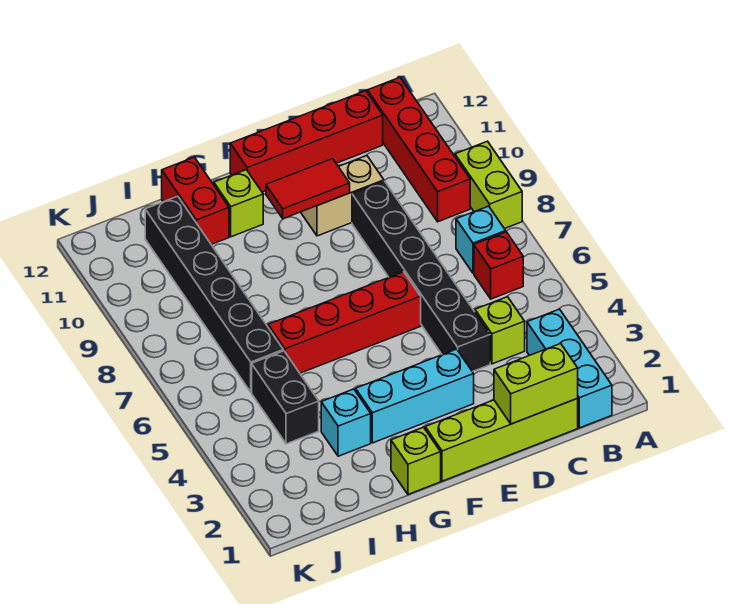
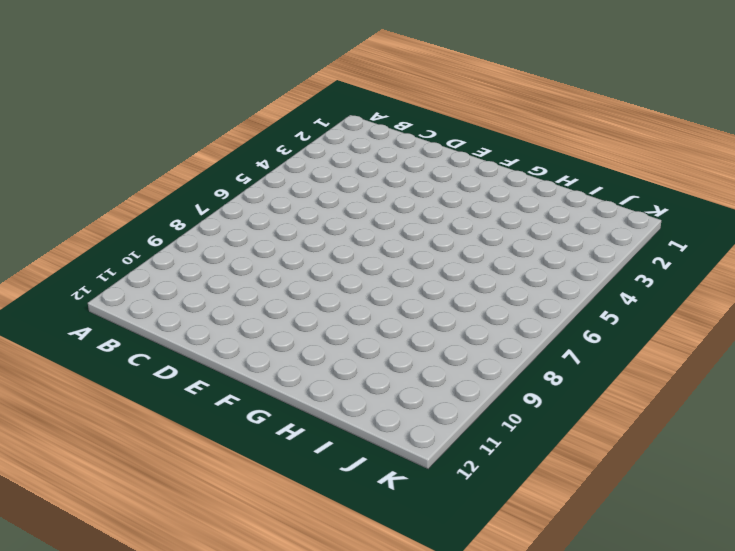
none -> lime brick A8:A9 level 1
none -> cyan brick B1:B3 level 1
none -> red brick B6 level 1

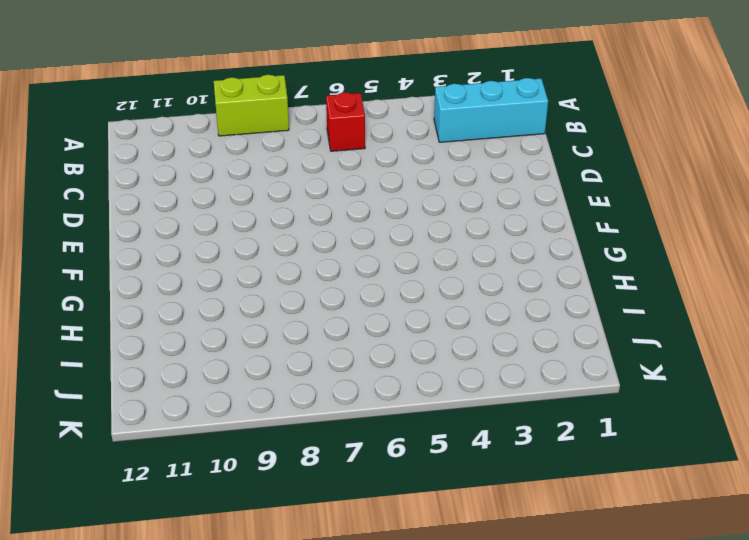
none -> cyan brick B7 level 1
none -> red brick B9:B12 level 1
none -> lime brick C1:F1 level 1

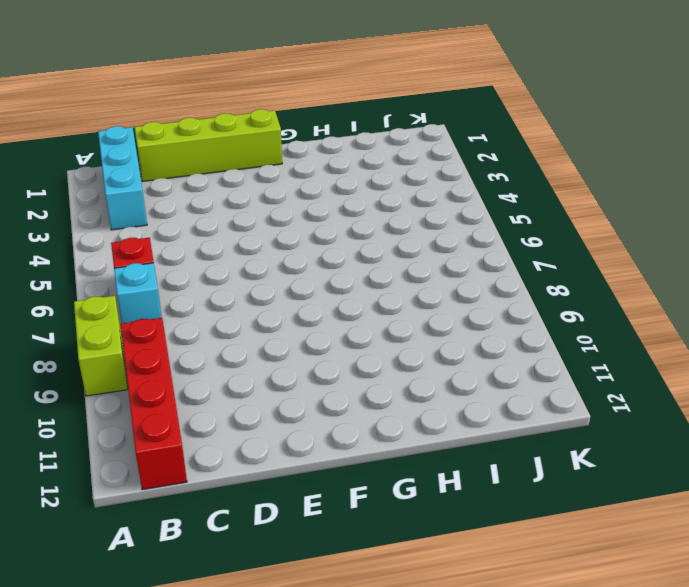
none -> lime brick C4 level 1
none -> red brick C12:F12 level 1
none -> black brick D4:D9 level 1

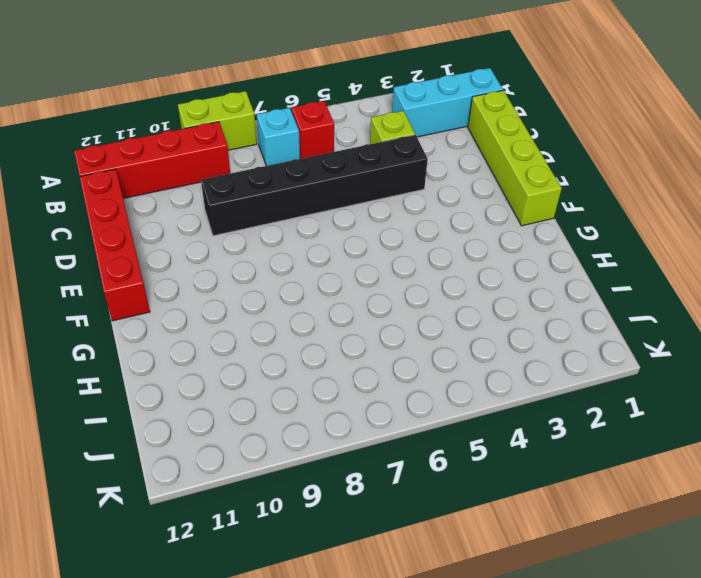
none -> tan brick D10:E10 level 1
none -> cyan brick E3:G3 level 1
none -> red brick E6:H6 level 1

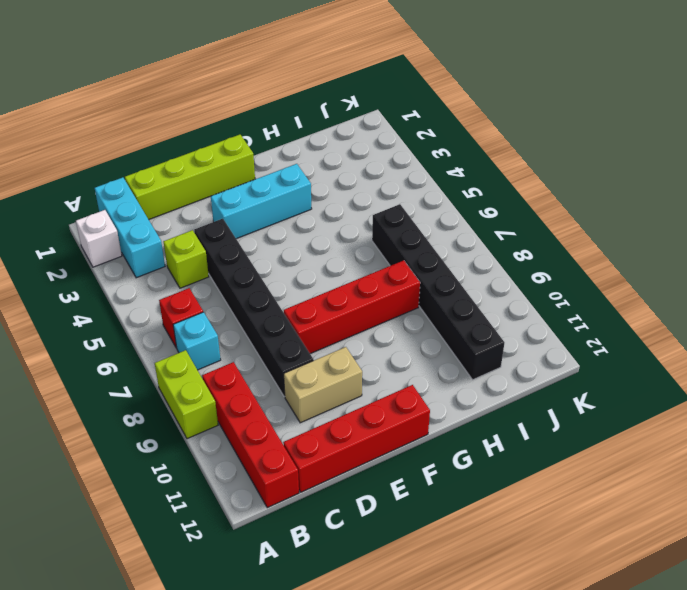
white brick A2 level 1 -> none
red brick E8:H8 level 1 -> red brick E6:H6 level 1
none -> lime brick G1 level 1
none -> lime brick G11 level 1
none -> cyan brick H3 level 1

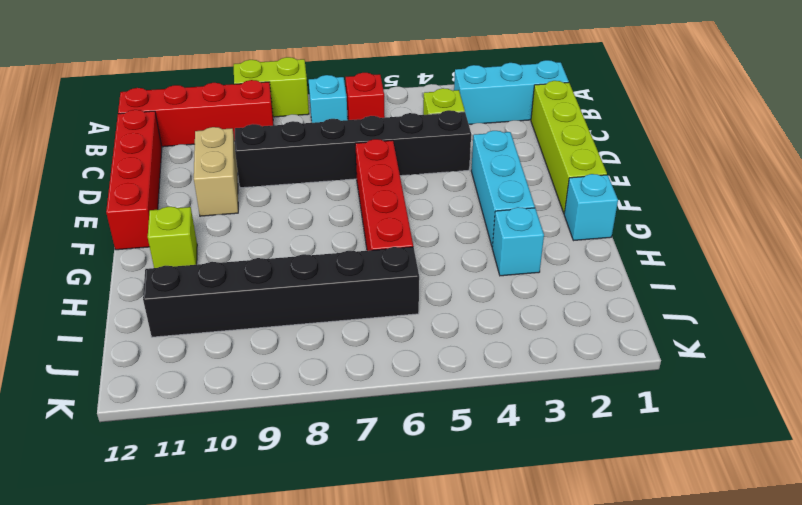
cyan brick G1 level 1 -> lime brick G1 level 1
none -> red brick H11:H12 level 1
none -> black brick I4:I5 level 1
none -> lime brick C1:D1 level 2

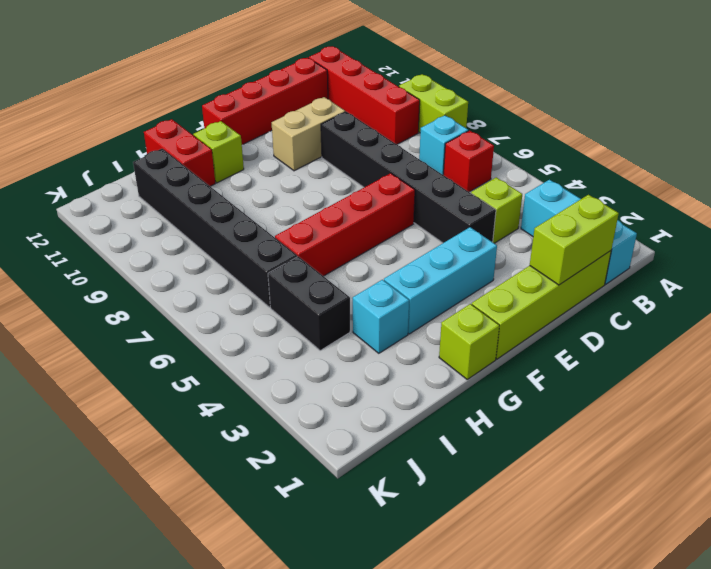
none -> red tile E10:F10 level 2

